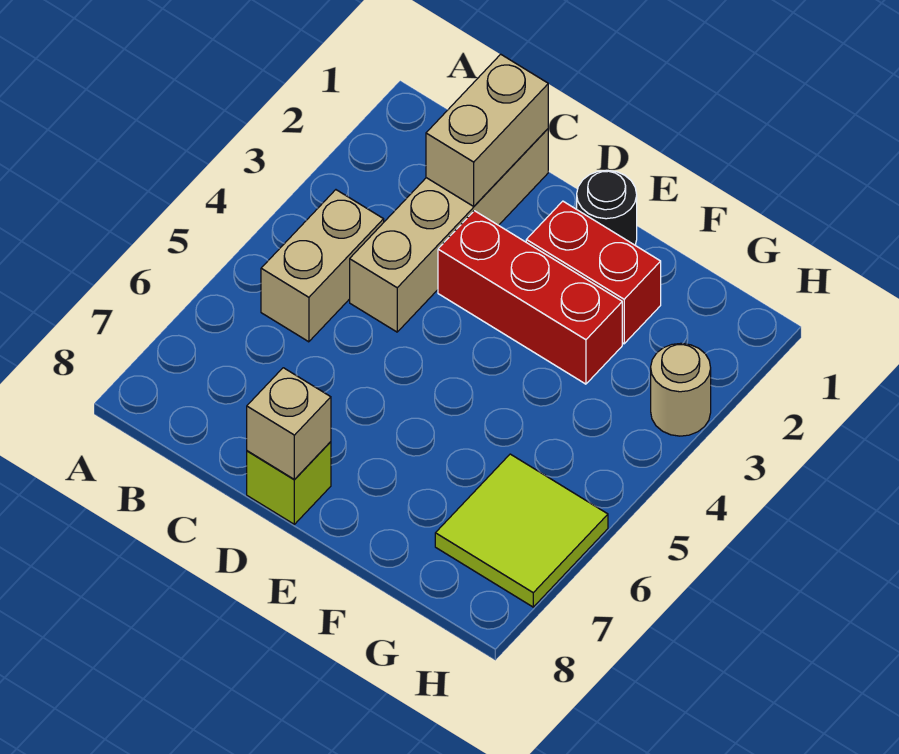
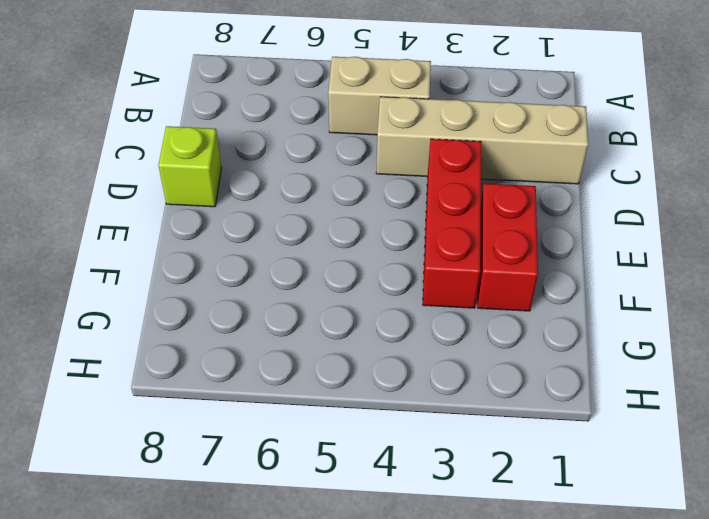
none -> black round brick E1 level 1
none -> lime tile G6:H7 level 1

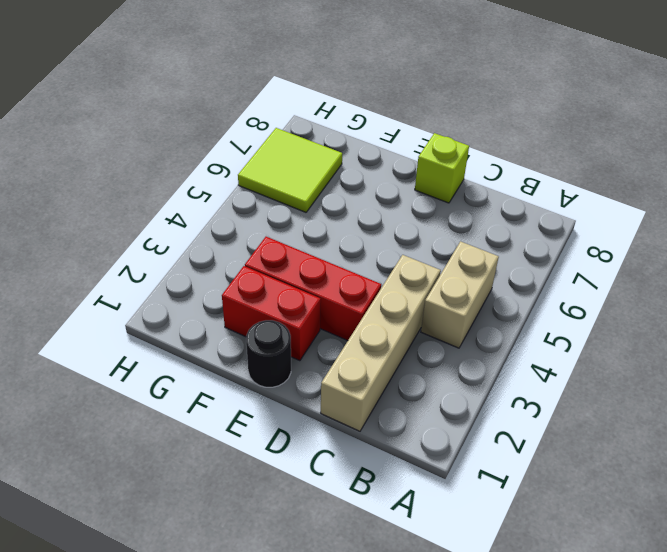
none -> tan round brick H3 level 1
none -> tan brick C1:C2 level 2

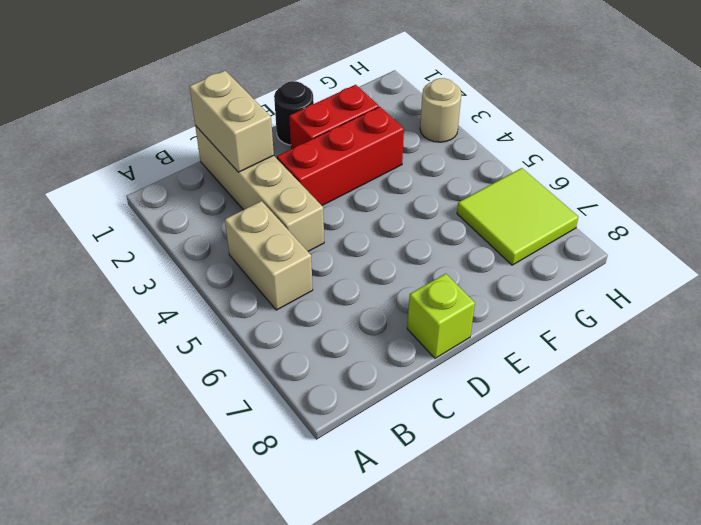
none -> tan brick D8 level 2

